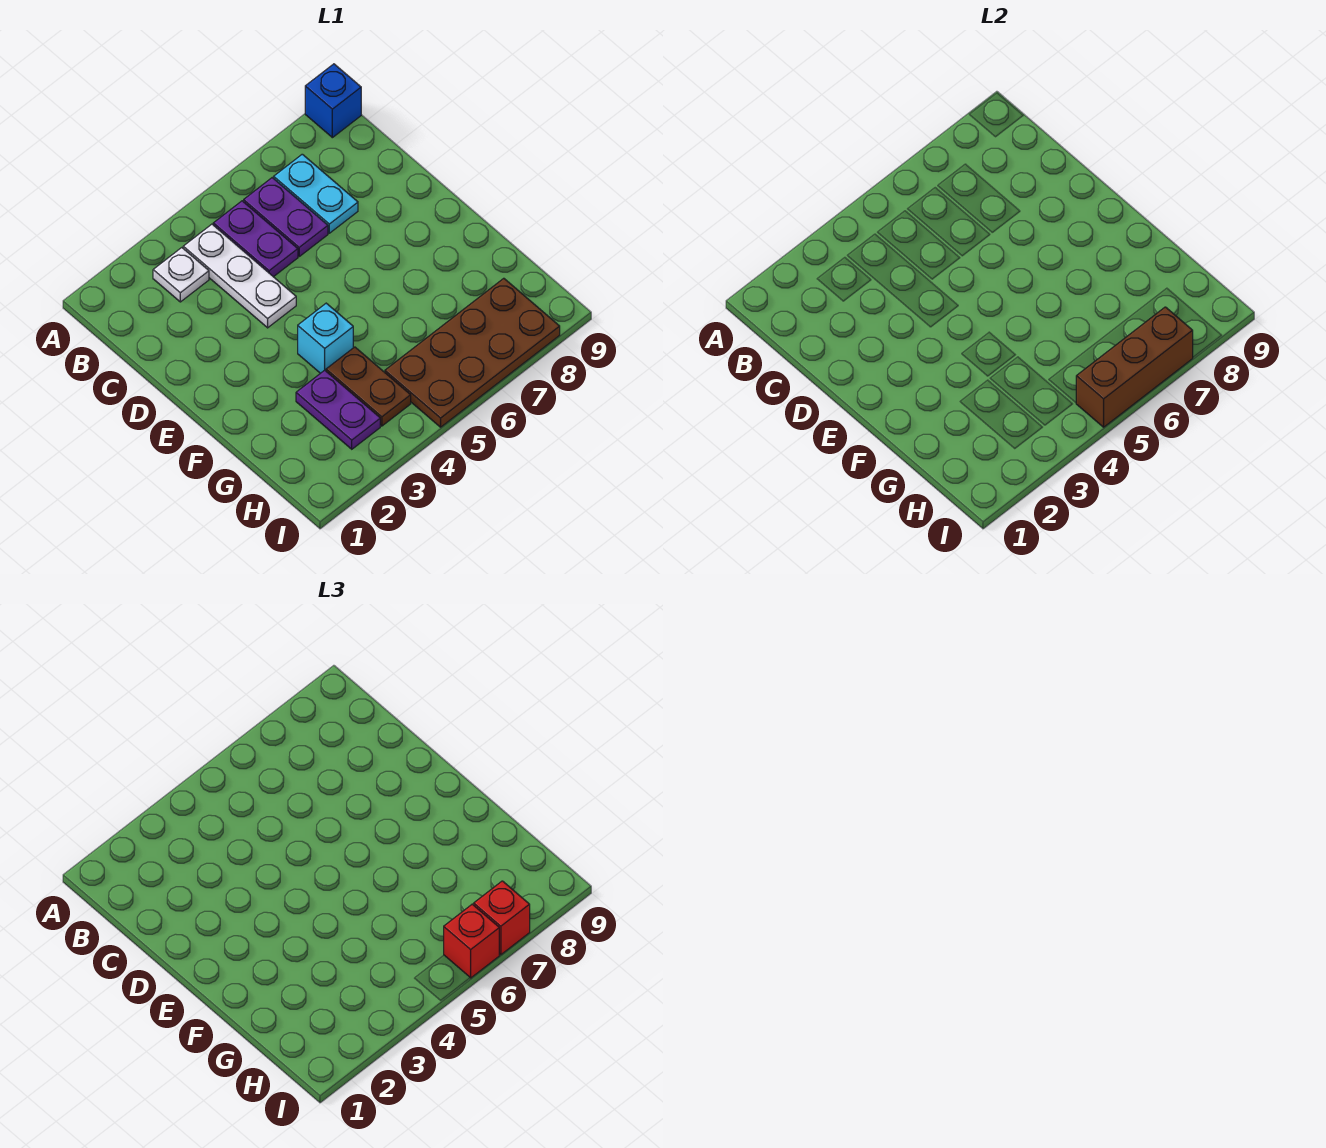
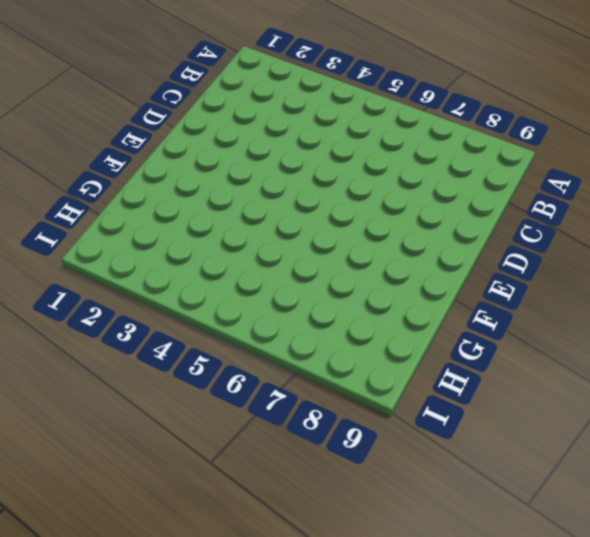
none -> blue brick A9 level 1
none -> white plate B3 level 1
none -> white plate B4:D4 level 1

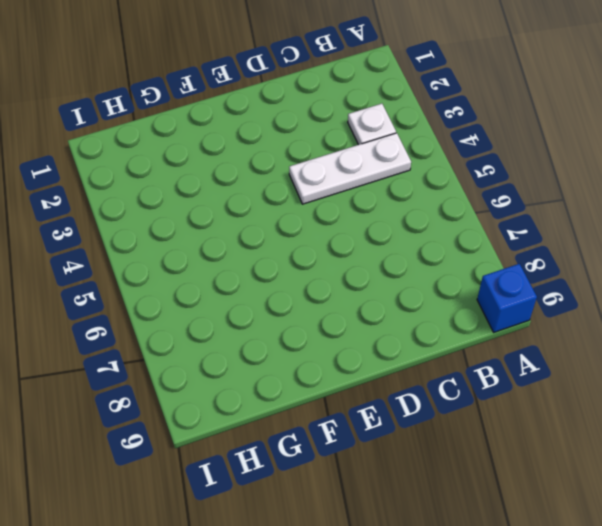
none -> purple plate B5:C5 level 1
none -> purple plate B6:C6 level 1
none -> cyan plate B7:C7 level 1

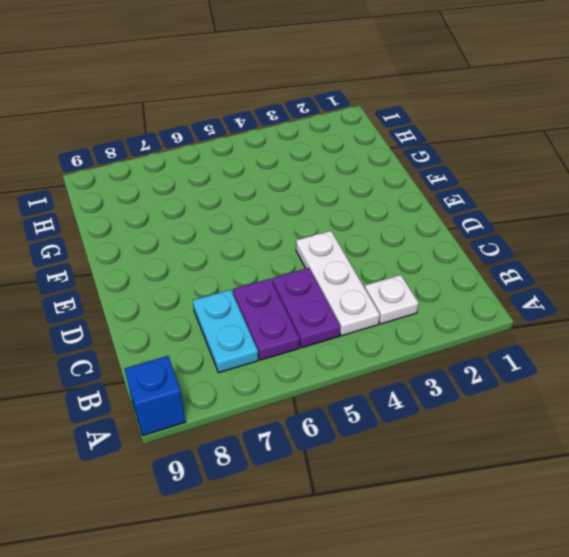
none -> cyan brick F4 level 1
none -> purple plate G3:H3 level 1
none -> brown plate G4:H4 level 1

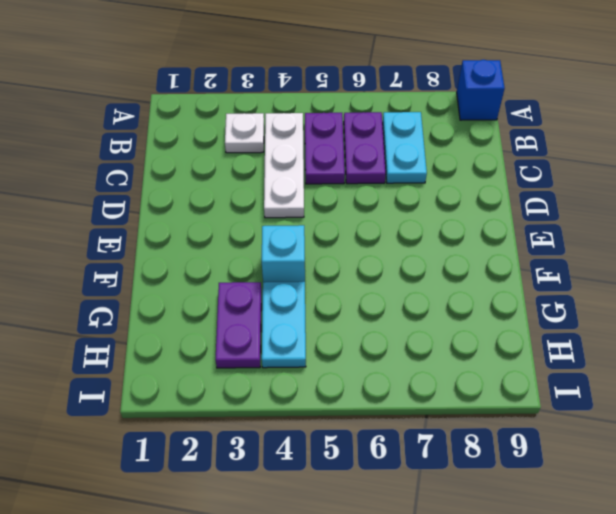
cyan plate G4:H4 level 1 -> brown plate G4:H4 level 1
none -> brown plate H5:I8 level 1
none -> brown brick I5:I7 level 2
none -> red brick I6 level 3

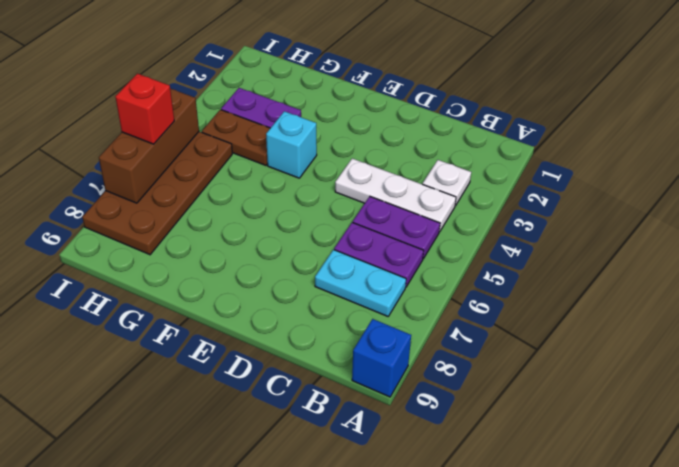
none -> red brick I7 level 3

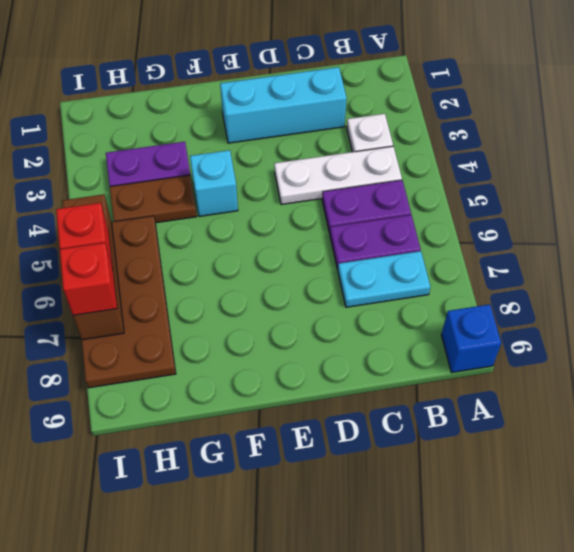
cyan brick C2:E2 level 1 -> none

